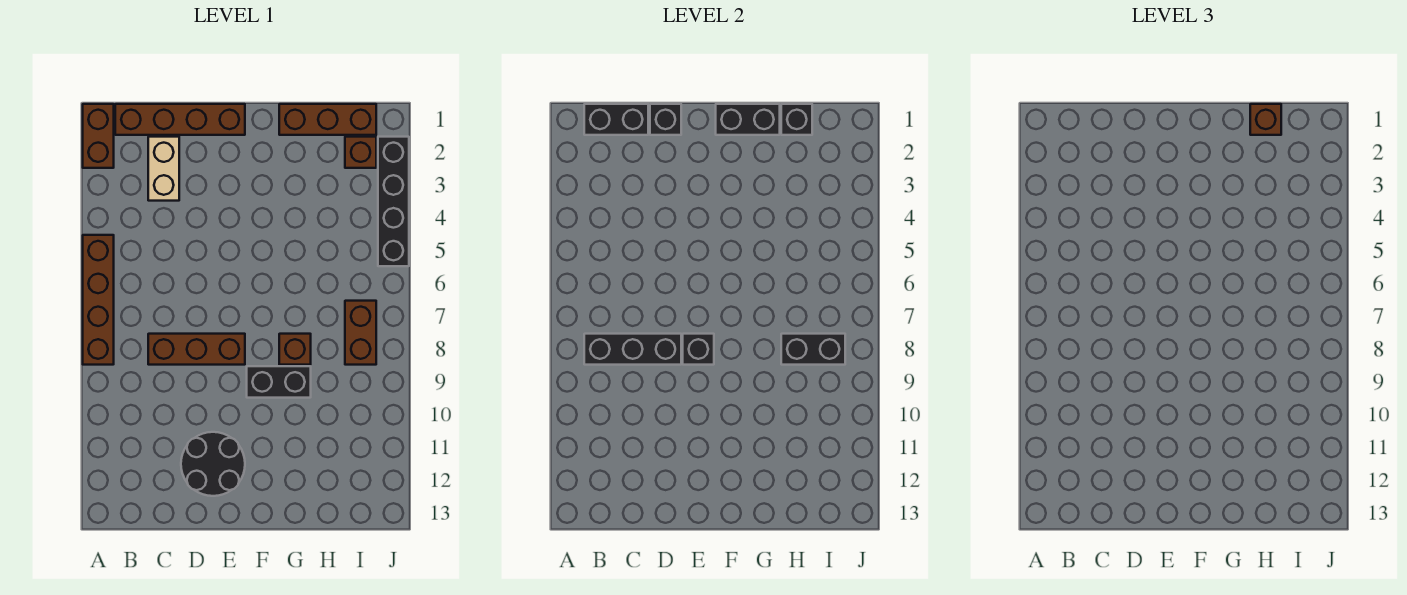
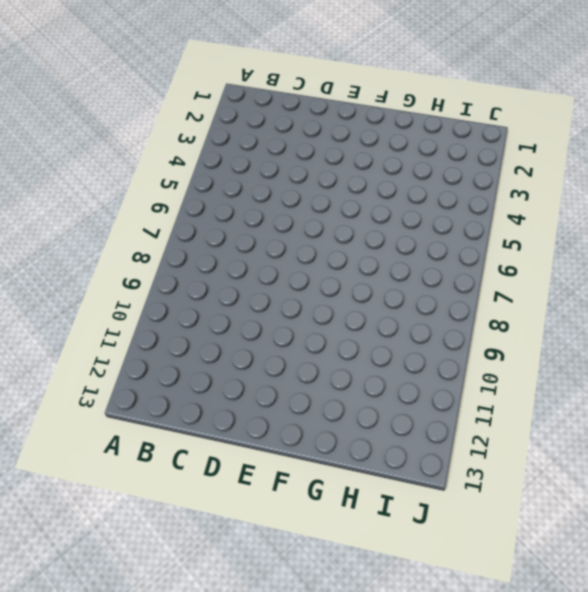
none -> brown brick A1:A2 level 1
none -> brown brick A5:A8 level 1
none -> brown brick B1:E1 level 1

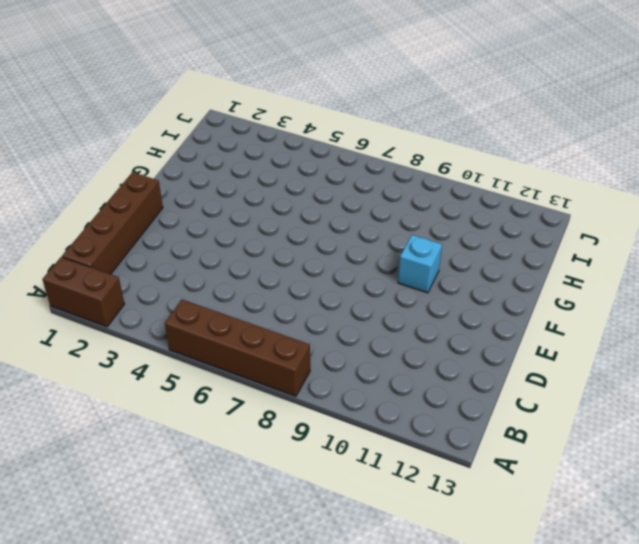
cyan brick F10 level 1 -> none
none -> tan brick C2:C3 level 1
none -> brown brick C8:E8 level 1
none -> black round brick D11:E12 level 1

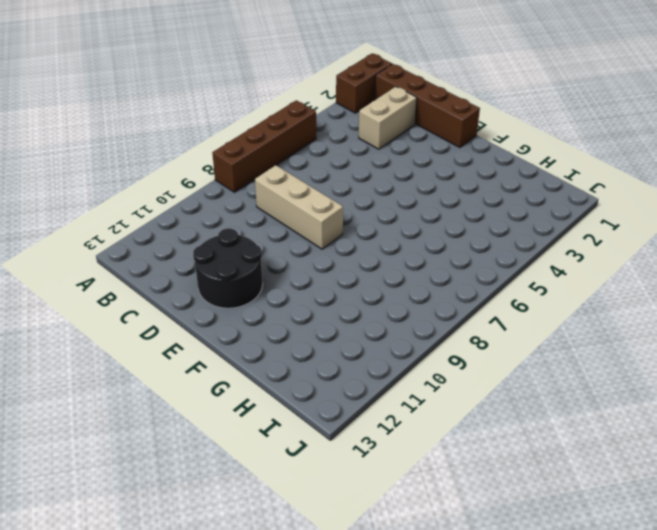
tan brick C8:E8 level 1 -> brown brick C8:E8 level 1
none -> black brick F9:G9 level 1
none -> brown brick G1:I1 level 1
none -> brown brick G8 level 1

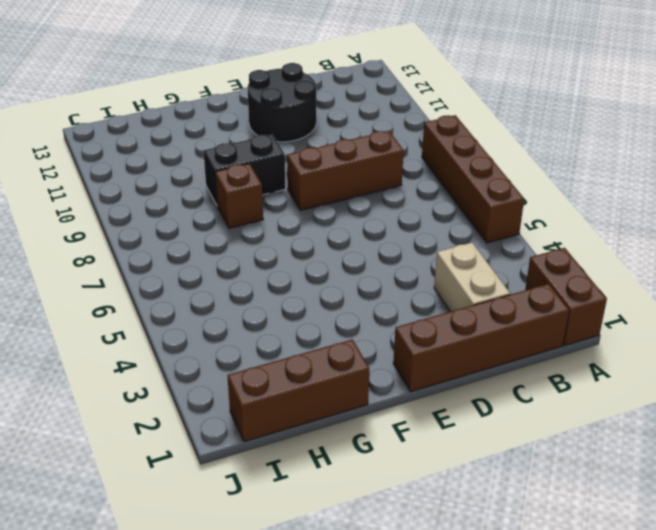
none -> brown brick I2 level 1
none -> brown brick I7:I8 level 1
none -> black brick J2:J5 level 1

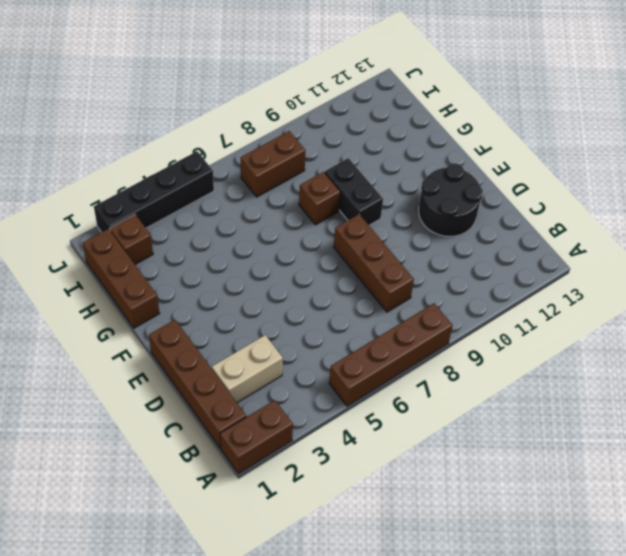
none -> black brick B1:C1 level 2
none -> black brick B8:D8 level 2
none -> black brick D1 level 2

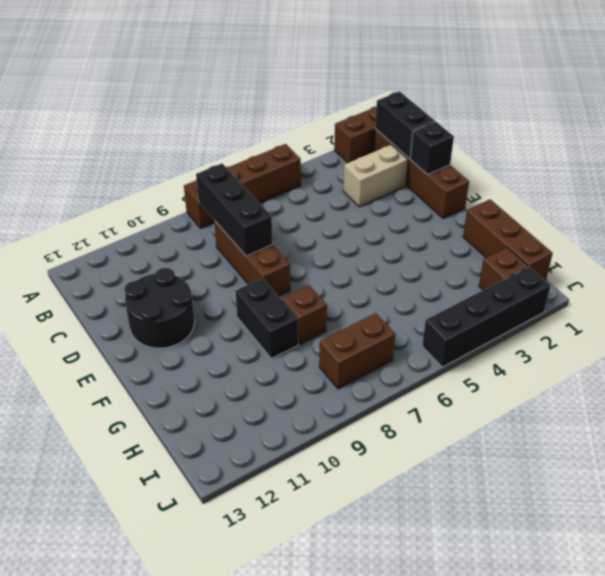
none -> black brick E8 level 2
none -> black brick F1:G1 level 2
none -> black brick H1 level 2

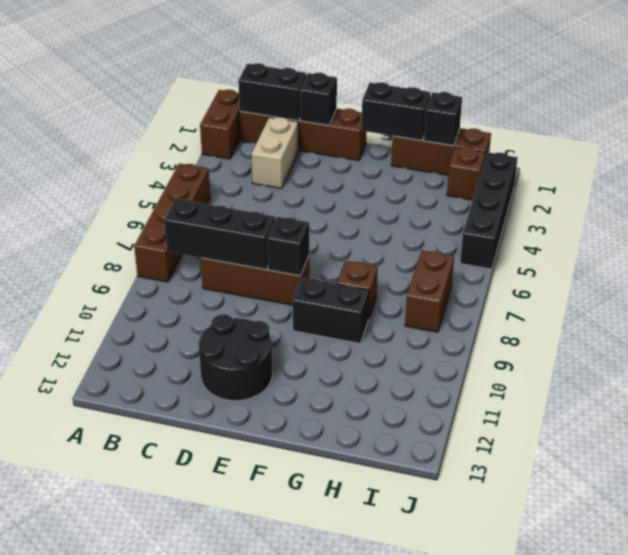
none -> black brick H8:I8 level 2
none -> brown brick H1 level 3

